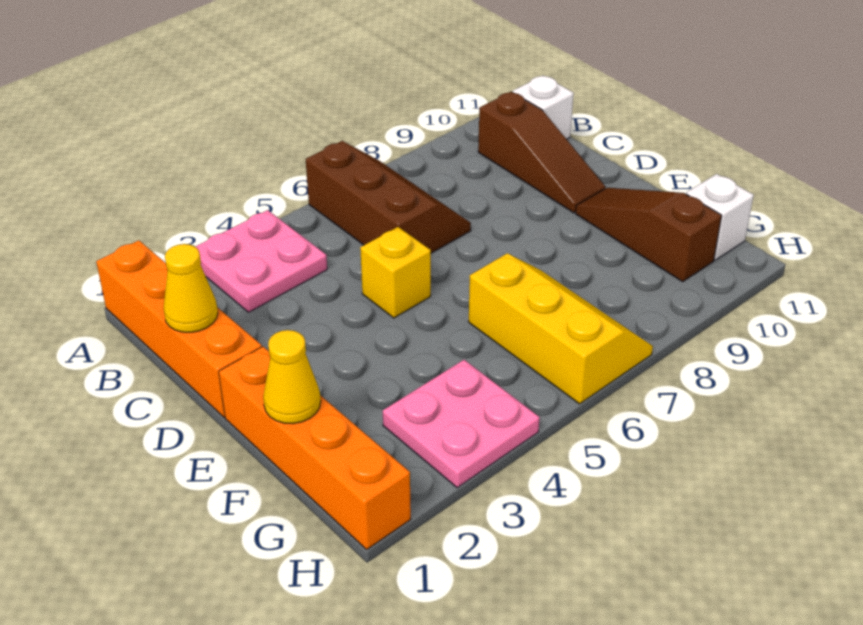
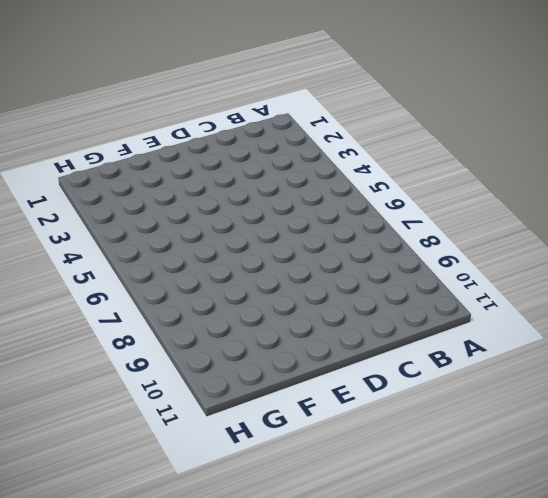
none -> orange brick A1:D1 level 1
none -> pink plate A3:B4 level 1
none -> brown slope A6:C7 level 1 top 6

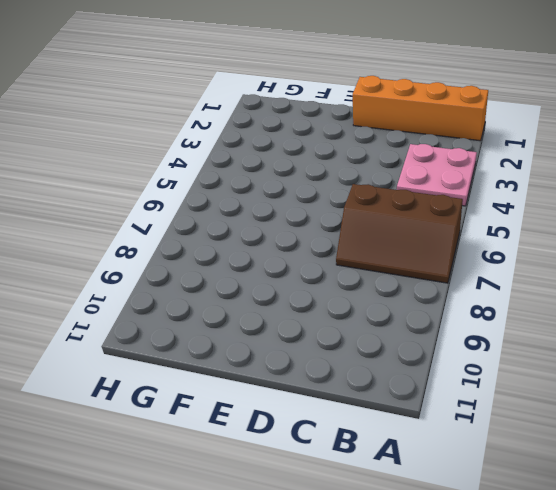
none -> brown slope B10:D10 level 1 top B
none -> white brick B11 level 1
none -> yellow brick D5 level 1

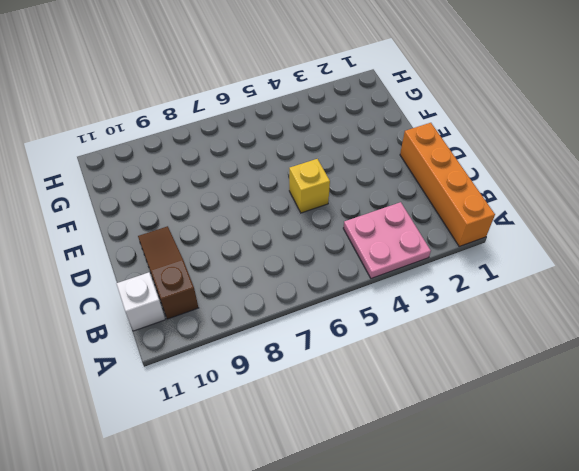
none -> brown slope A6:C7 level 1 top 6
none -> orange brick E1:H1 level 1
none -> brown slope E10:G10 level 1 top G

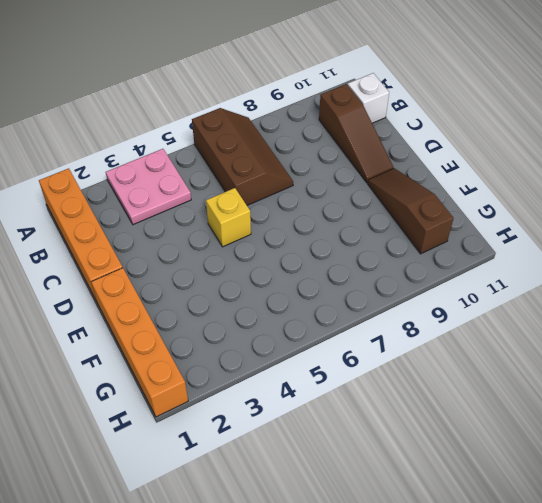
none -> yellow slope F6:H7 level 1 top 6
none -> pink plate G3:H4 level 1
none -> white brick G11 level 1

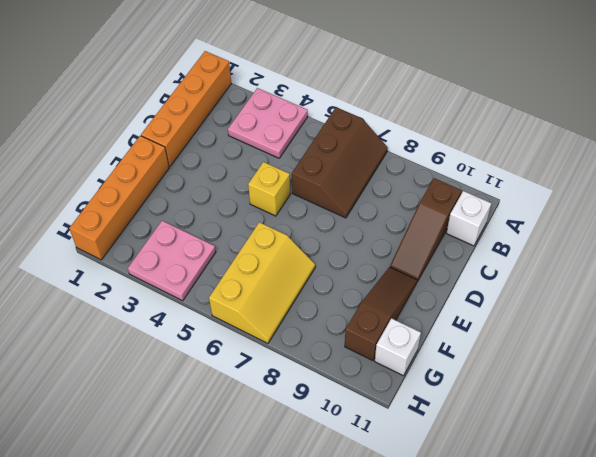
none -> yellow cone C1 level 2
none -> yellow cone F1 level 2

